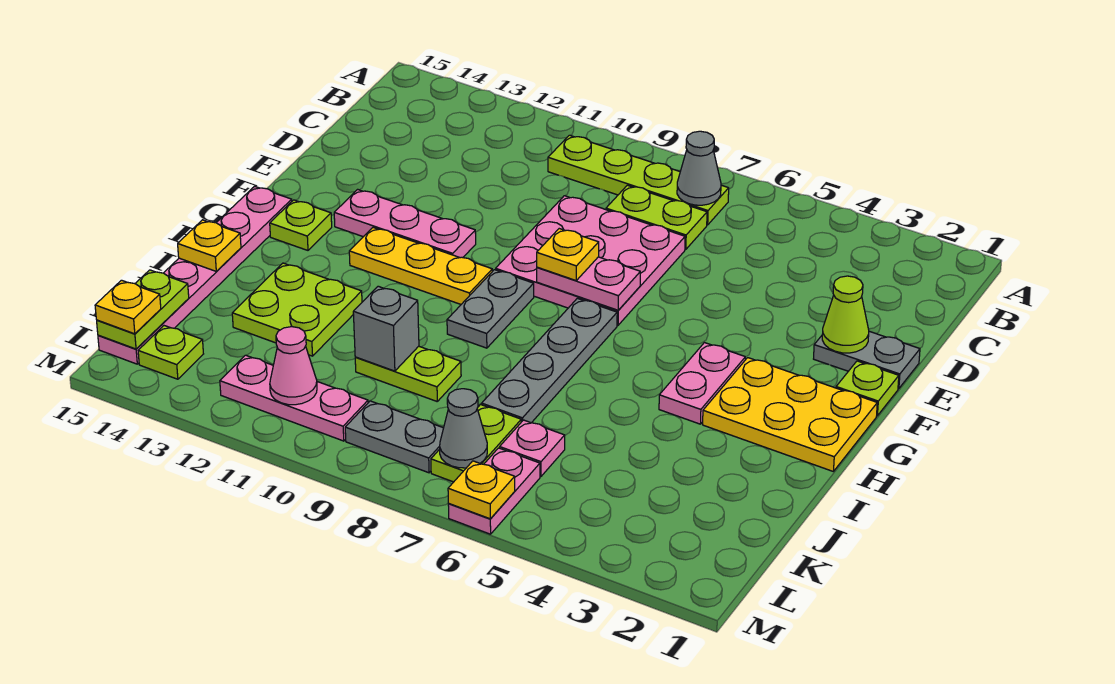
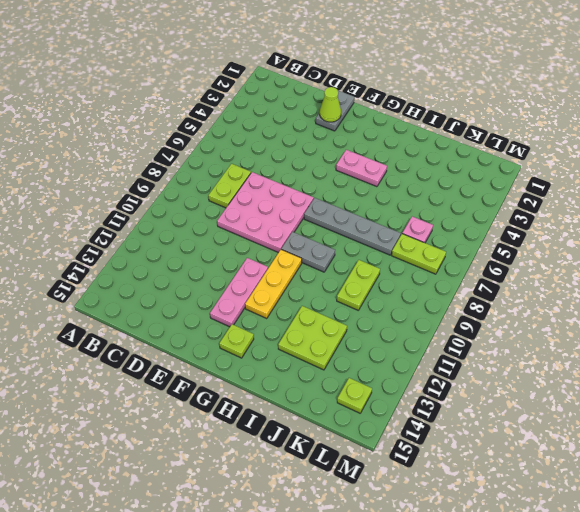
none -> lime plate B7:B10 level 1
none -> lime plate F1 level 1
none -> yellow plate G1:H3 level 1
none -> pink plate G15:L15 level 1

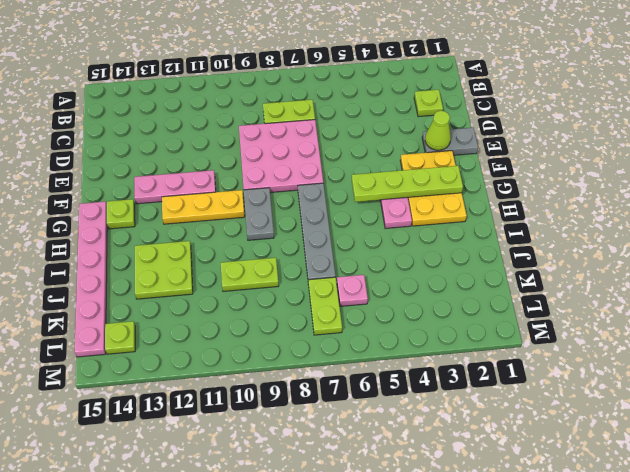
lime plate C2 level 1 -> lime plate F1 level 1
yellow plate F2:H3 level 1 -> yellow plate G1:H3 level 1
lime plate G2:G5 level 2 -> lime plate B7:B10 level 1
none -> pink plate L6:M6 level 1
none -> grey plate L8:L9 level 1
none -> pink plate L10:L12 level 1
none -> grey cone B7 level 2

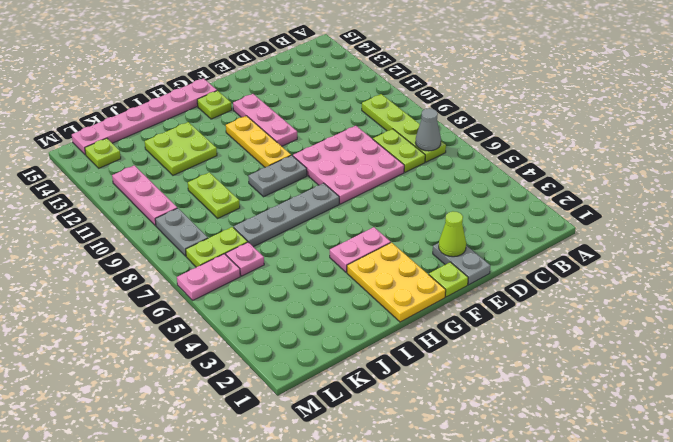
none -> pink plate F7:F8 level 2
none -> yellow plate I15 level 2
none -> grey brick J10 level 2
none -> lime plate K15:L15 level 2

